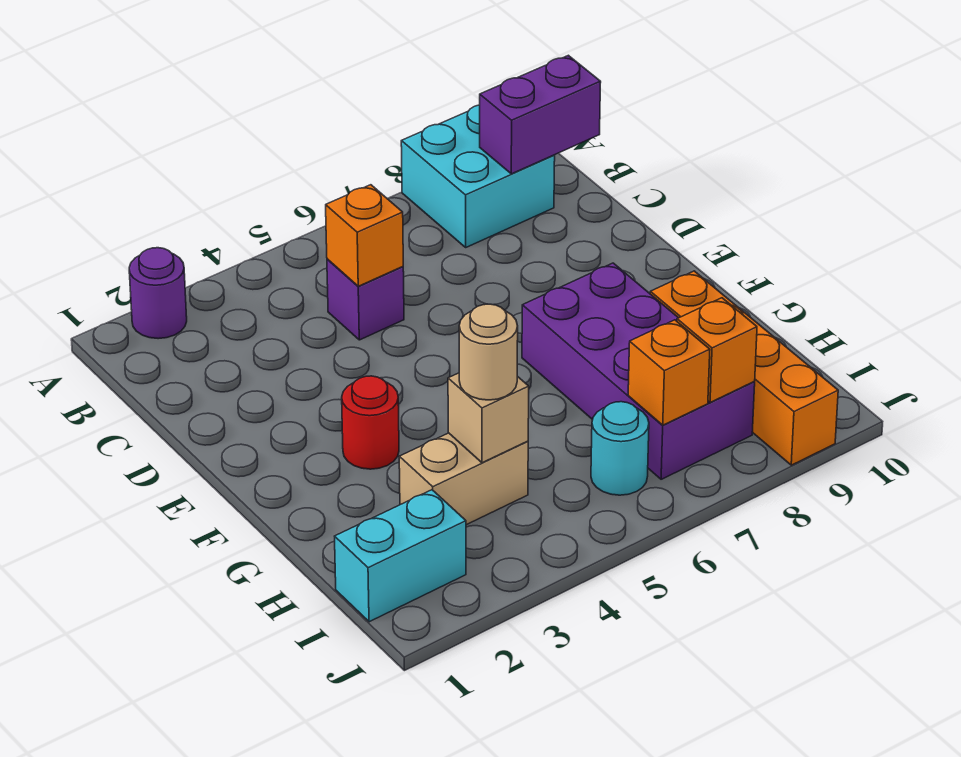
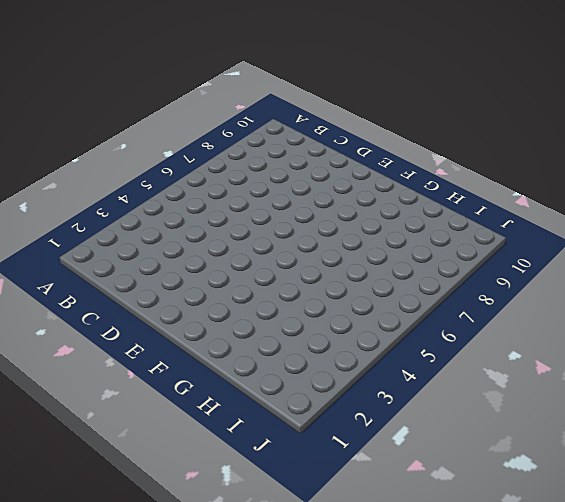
none -> purple round brick A2 level 1
none -> cyan brick A8:B9 level 1
none -> purple brick C5 level 1

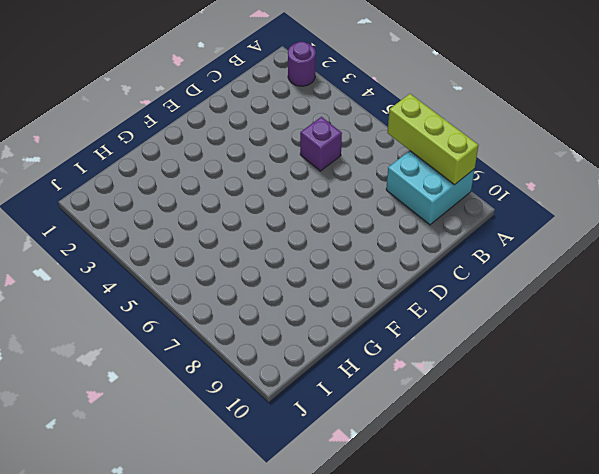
lime brick A7:A9 level 2 -> none
none -> red round brick F3 level 1
none -> purple brick F7:I8 level 1
none -> orange brick G9:J9 level 1

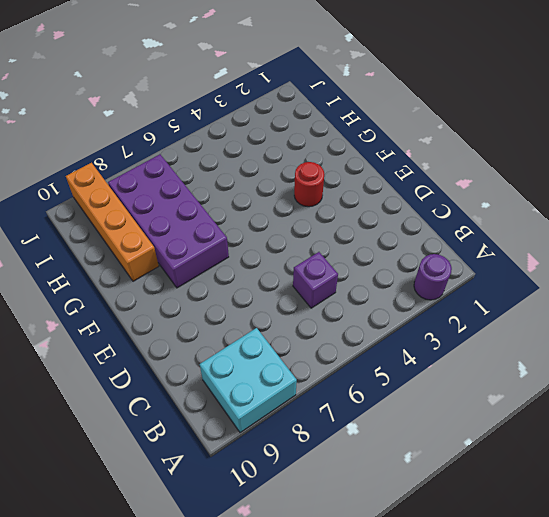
none -> tan brick H3:H4 level 1
none -> cyan brick I1:I2 level 1
none -> cyan round brick I6 level 1

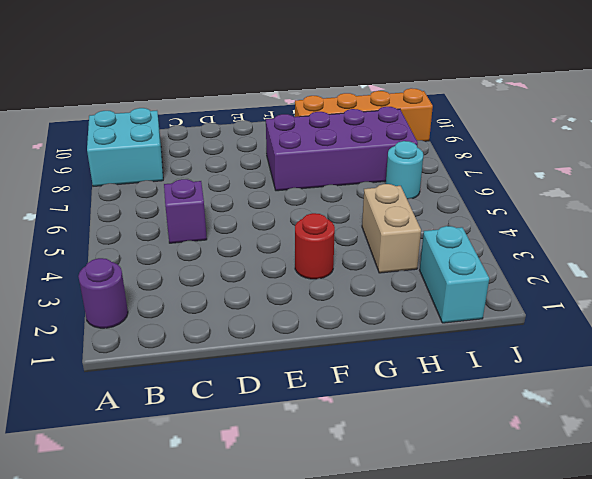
none -> purple brick B9:B10 level 2
none -> orange brick C5 level 2
none -> tan brick H4 level 2

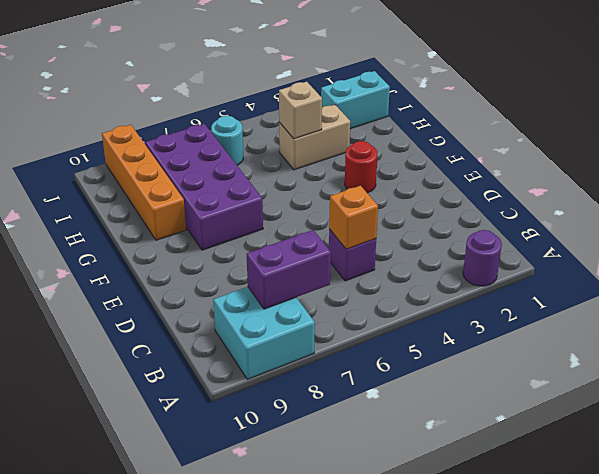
purple brick B7:B8 level 2 -> purple brick B9:B10 level 2
none -> orange brick I7 level 2
none -> orange brick I8 level 2
none -> tan round brick H4 level 3

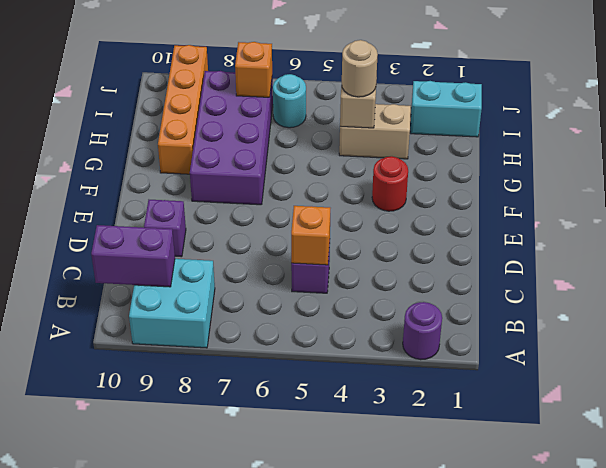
purple brick D9 level 1 -> none
none -> orange brick I8 level 2

